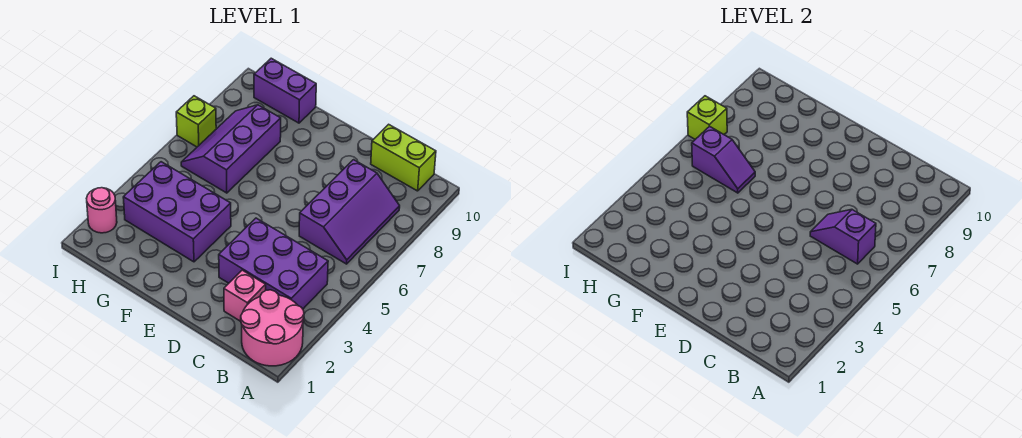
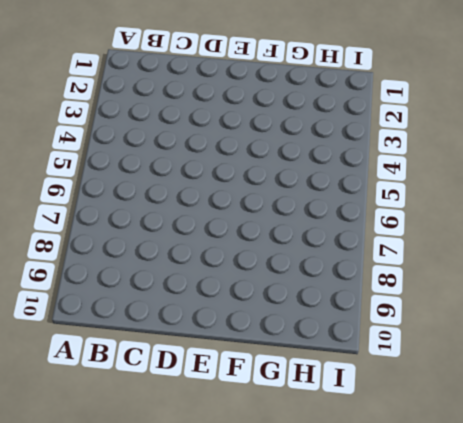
none -> pink round brick A1:B2 level 1
none -> purple brick B3:D4 level 1
none -> purple slope B6:C8 level 1 top C

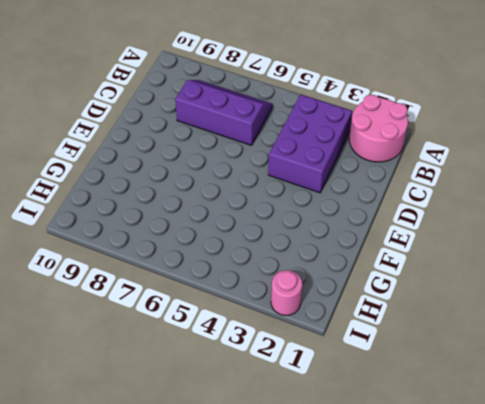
none -> lime brick B10:C10 level 1
none -> pink brick C2 level 1
none -> purple brick F3:H4 level 1

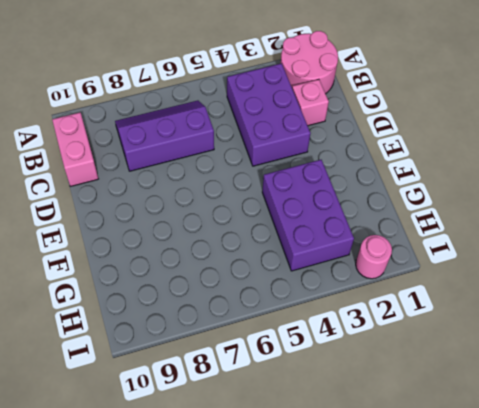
pink brick B10:C10 level 1 -> lime brick B10:C10 level 1
none -> purple slope G6:H8 level 1 top G
none -> purple brick G10:H10 level 1
none -> lime brick I7 level 1

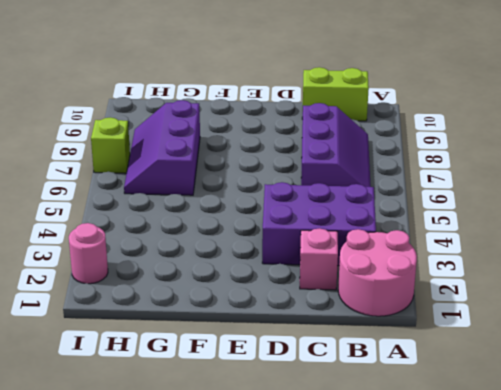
none -> purple brick F3:H4 level 1
none -> purple brick G10:H10 level 1
none -> purple slope B6:C6 level 2 top B

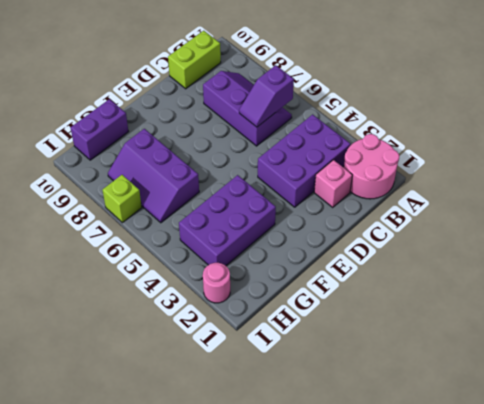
none -> purple slope G6:H6 level 2 top H
none -> lime brick I7 level 2

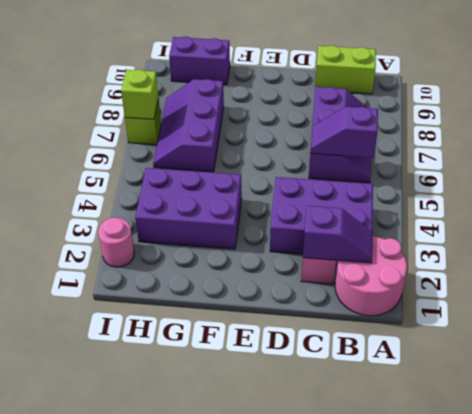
purple slope B2:C2 level 2 top C -> purple slope G6:H6 level 2 top H

